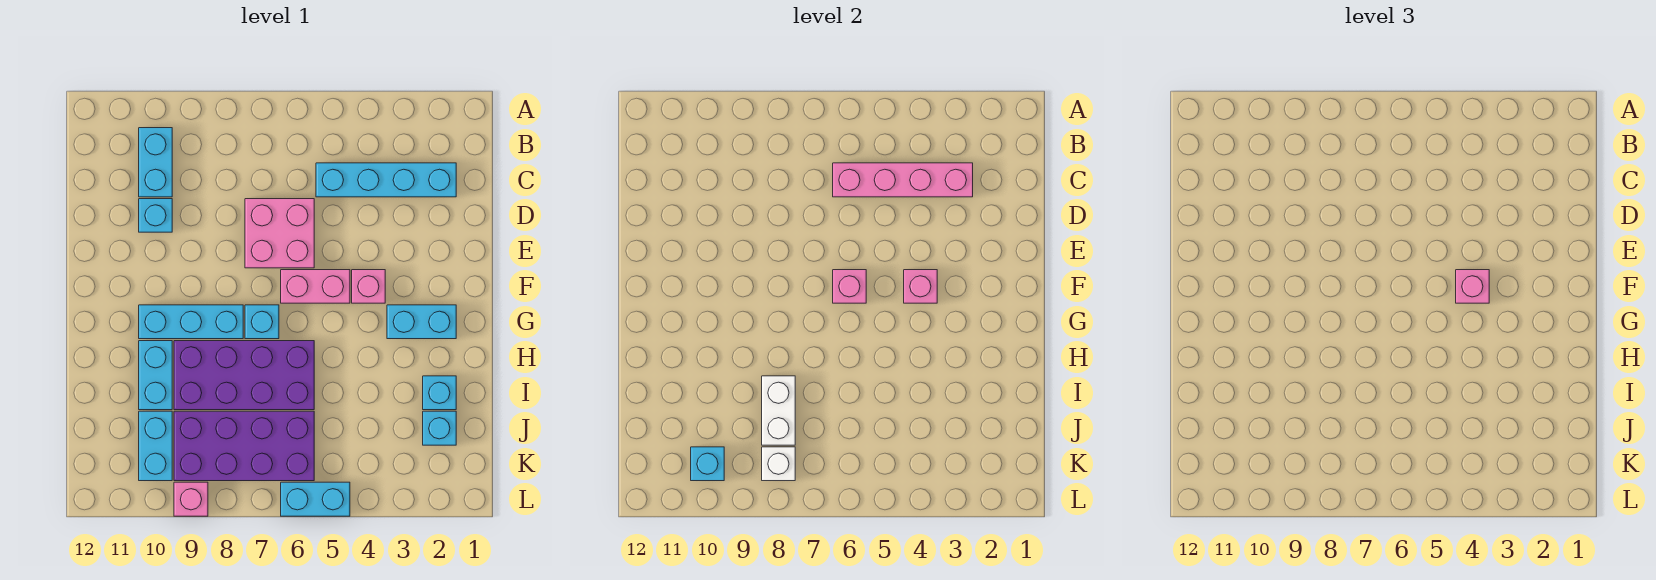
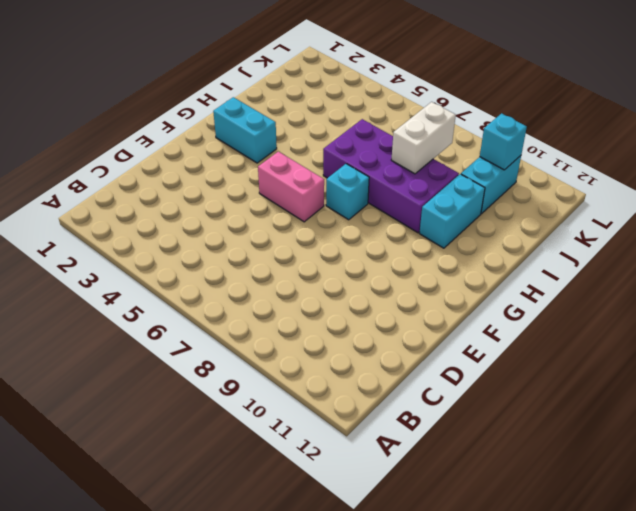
none -> cyan brick B10:C10 level 1
none -> cyan brick C2:C5 level 1
none -> pink brick D6:E7 level 1

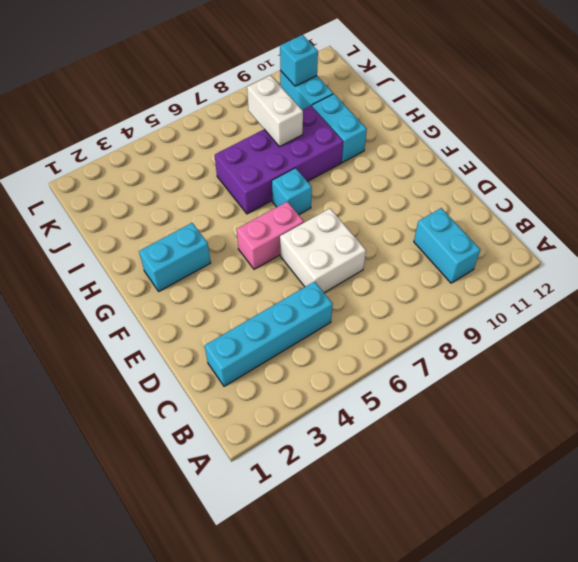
white brick D6:E7 level 1 -> pink brick D6:E7 level 1
none -> cyan brick D10 level 1
none -> pink brick F4 level 1
none -> cyan brick G8:G10 level 1

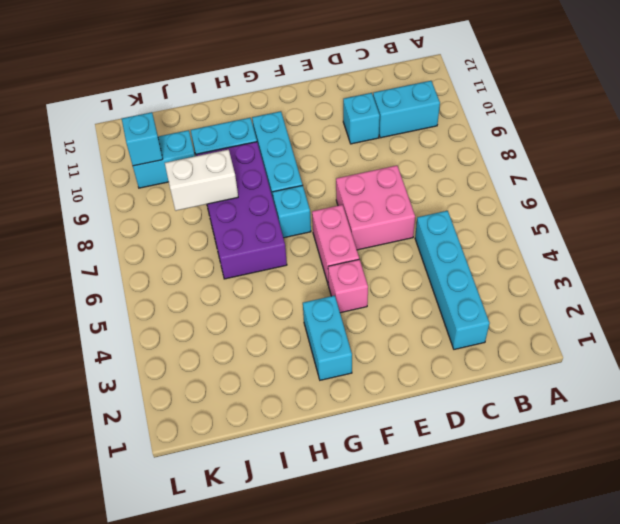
none -> cyan brick I2 level 1
none -> cyan brick J2 level 1
none -> purple brick J6:K9 level 1

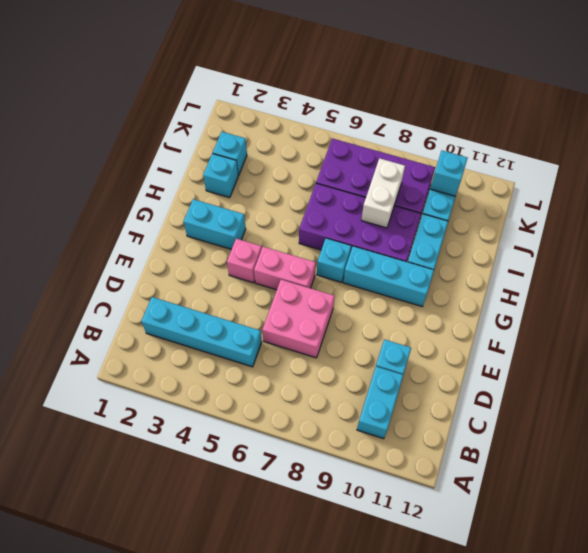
none -> cyan brick L5:L6 level 1
none -> pink brick L9 level 1
none -> pink brick C3:C6 level 2

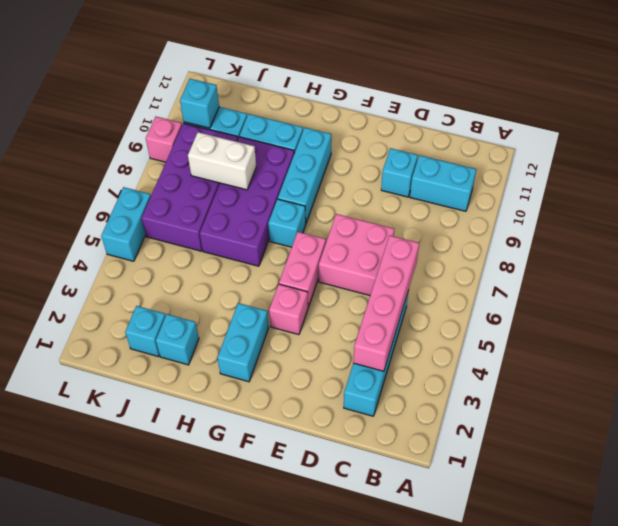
none -> pink brick F4 level 2
none -> pink brick F6 level 2
none -> white brick K8 level 2

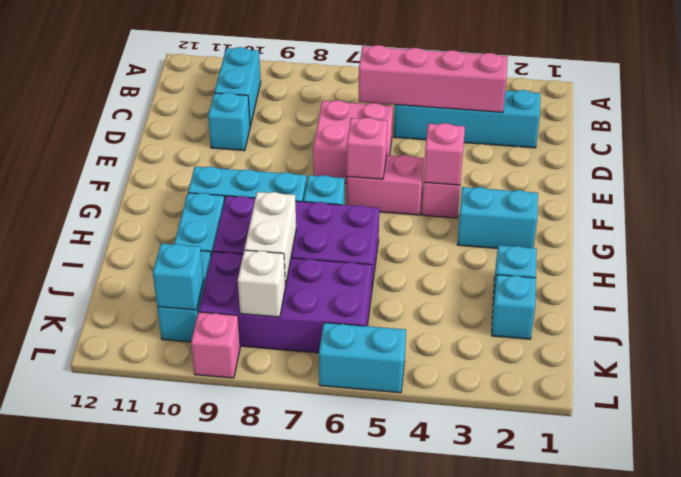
none -> pink brick F4 level 3

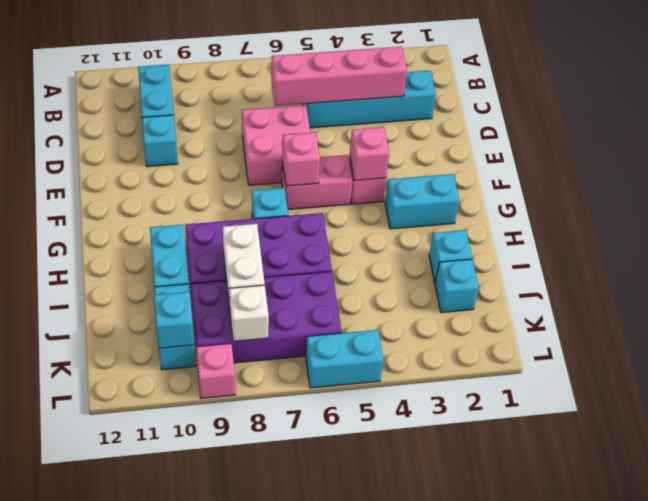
none -> cyan brick G8:G10 level 1
none -> pink brick F4 level 3

